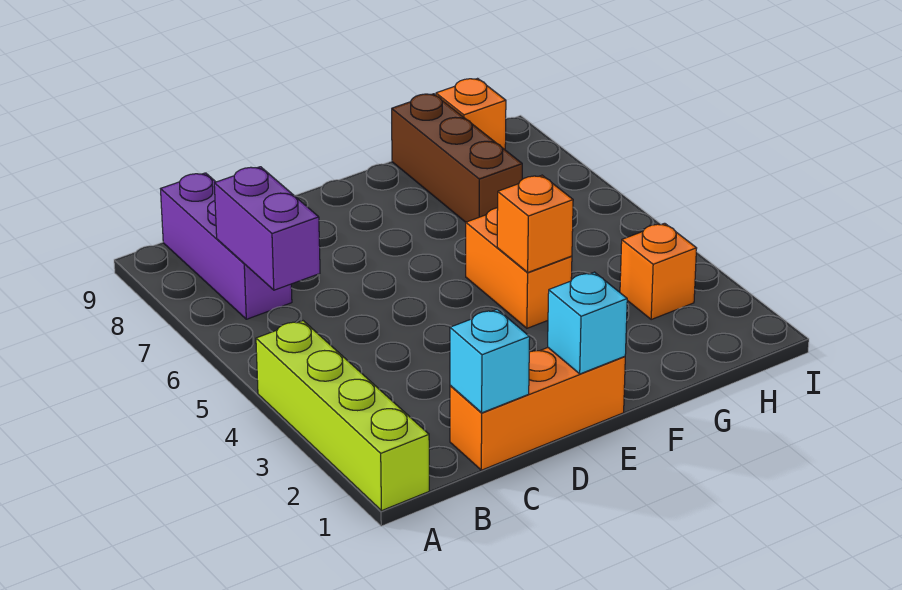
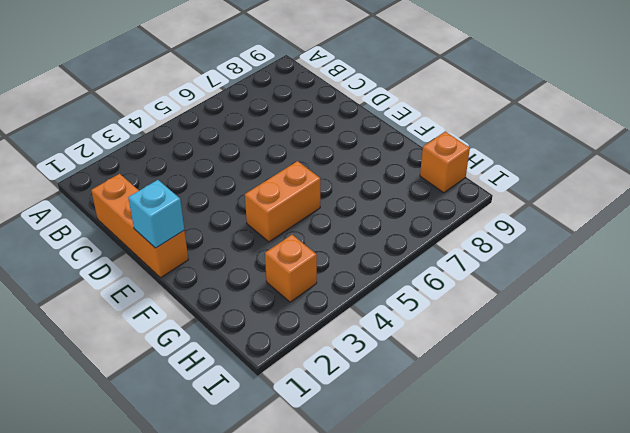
none -> lime brick A1:A4 level 1
none -> purple brick B7:B9 level 1

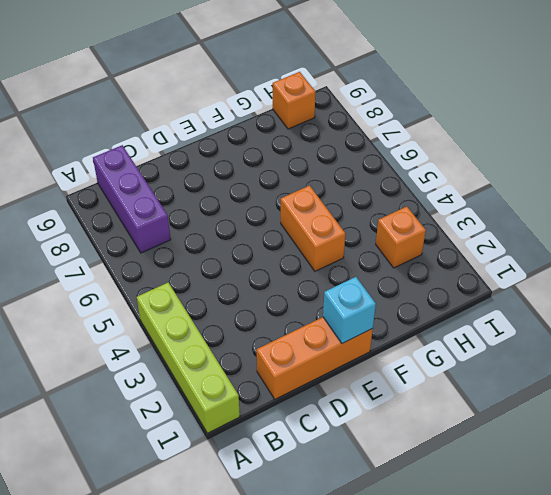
none -> brown brick G7:G9 level 1
none -> purple brick B6:B7 level 2

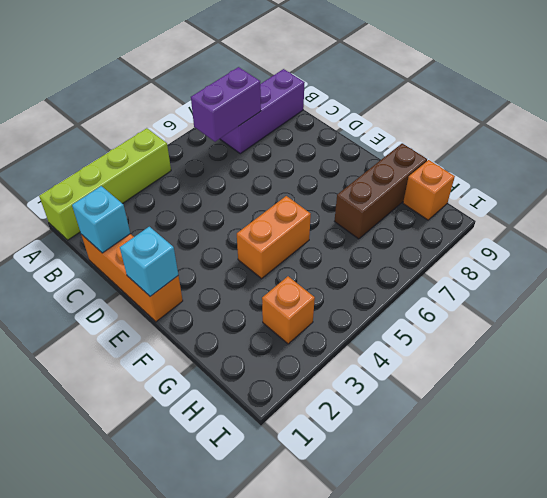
none -> orange brick F4 level 2

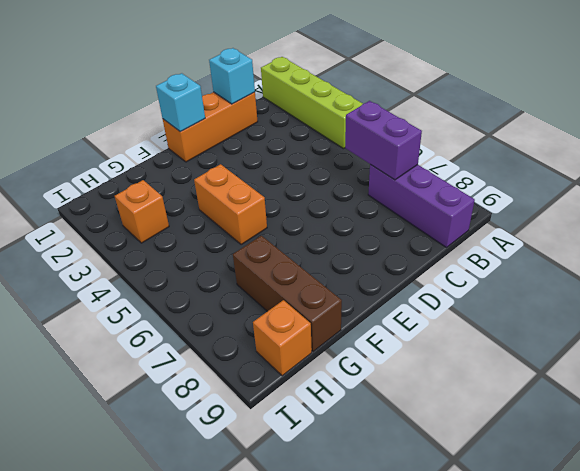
none -> orange brick F4 level 2

